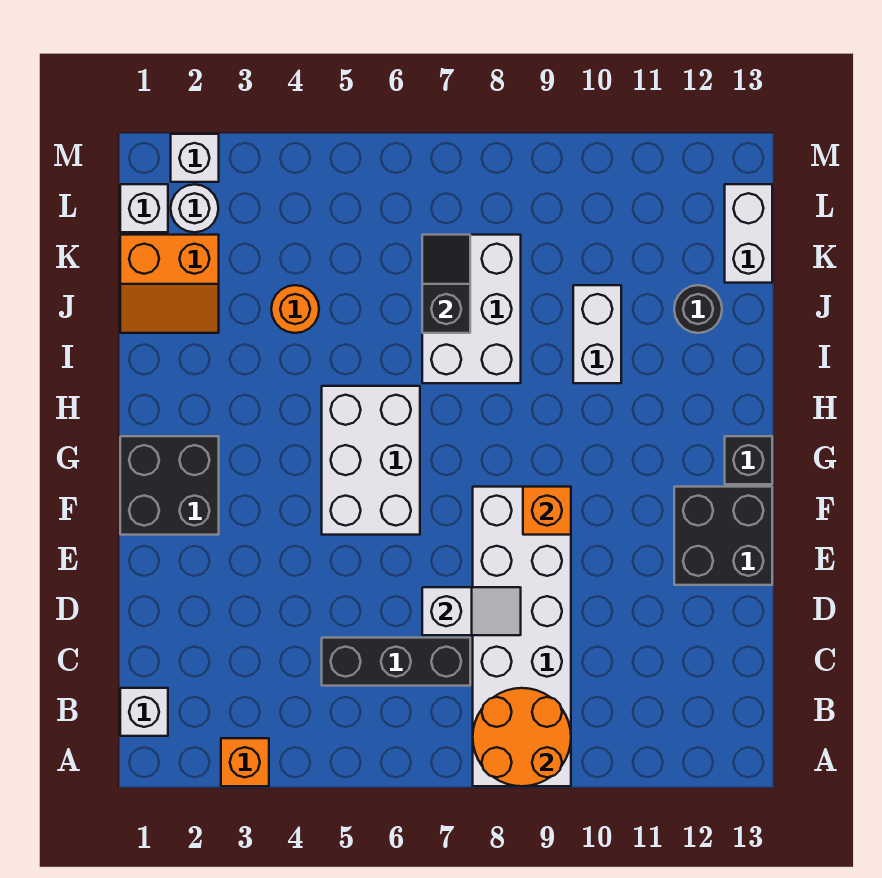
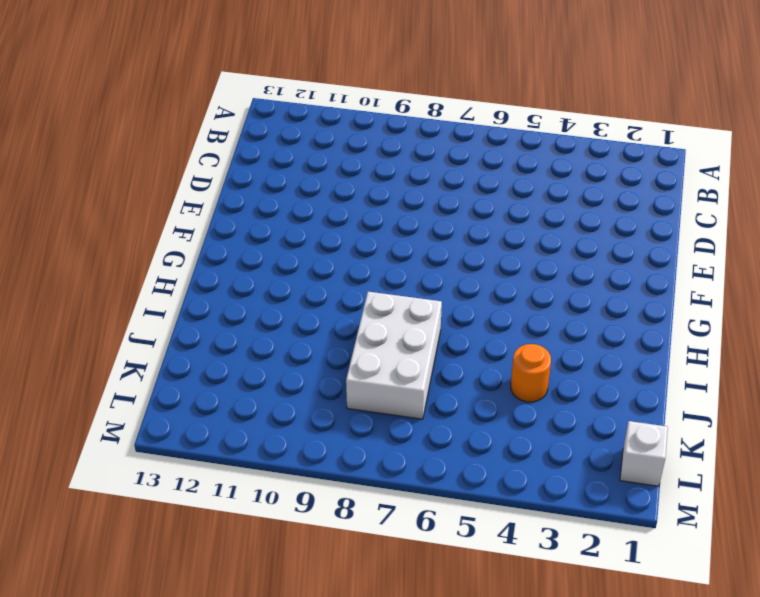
none -> orange brick A3 level 1
none -> white brick A8:F9 level 1
none -> white brick B1 level 1

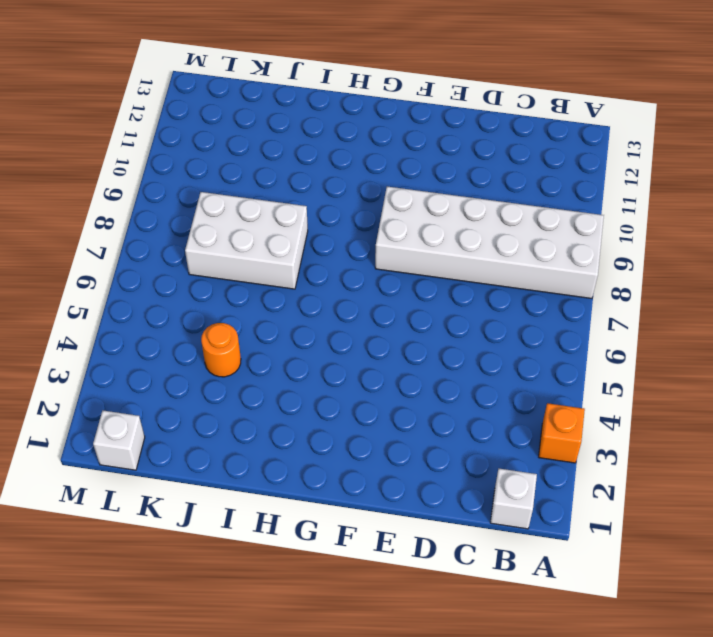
none -> black brick C5:C7 level 1
none -> black brick E12:F13 level 1
none -> black brick F1:G2 level 1

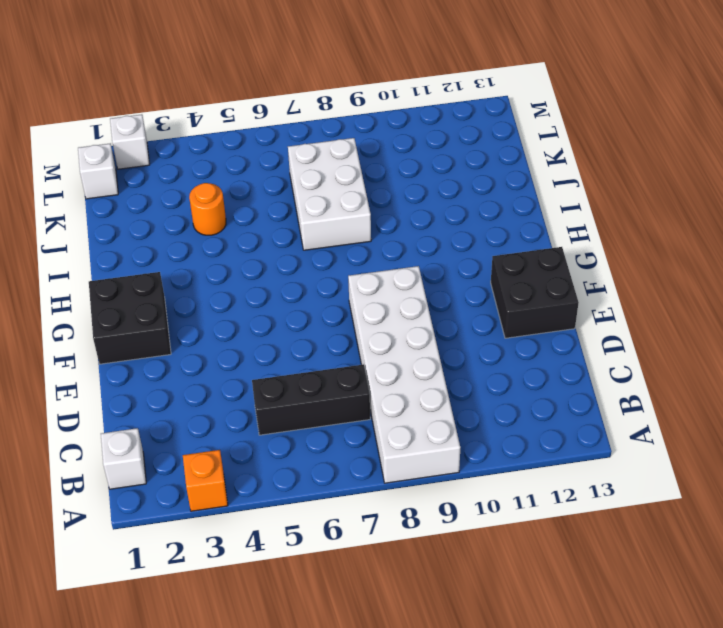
none -> white brick F5:H6 level 1
none -> black brick G13 level 1
none -> white brick I10:J10 level 1

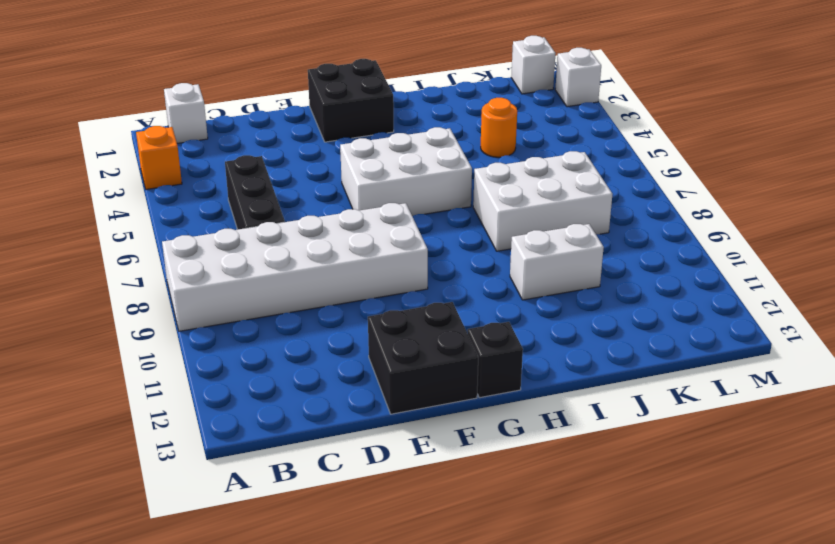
none -> orange slope J1:K2 level 1 top K
none -> black round brick J12 level 1
none -> white brick K13:L13 level 1

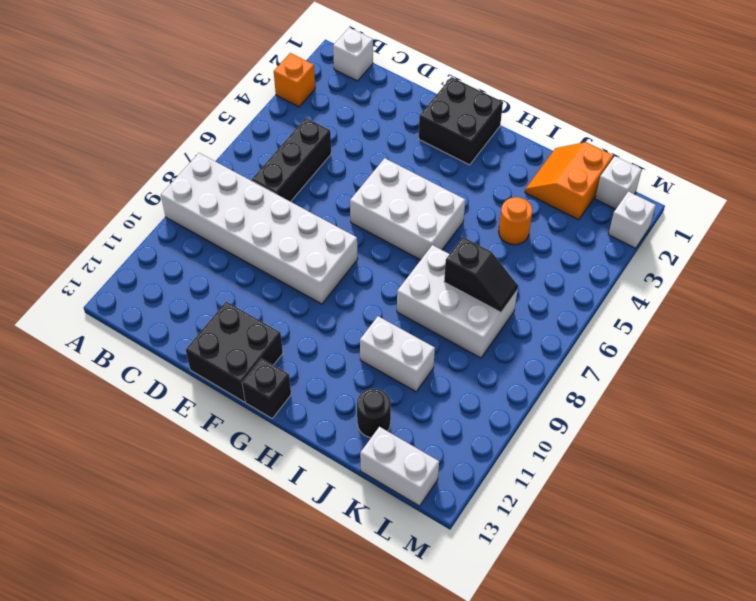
none -> white round brick L2 level 1
none -> orange round brick A8:B9 level 2
none -> white slope D7:D8 level 2 top 7

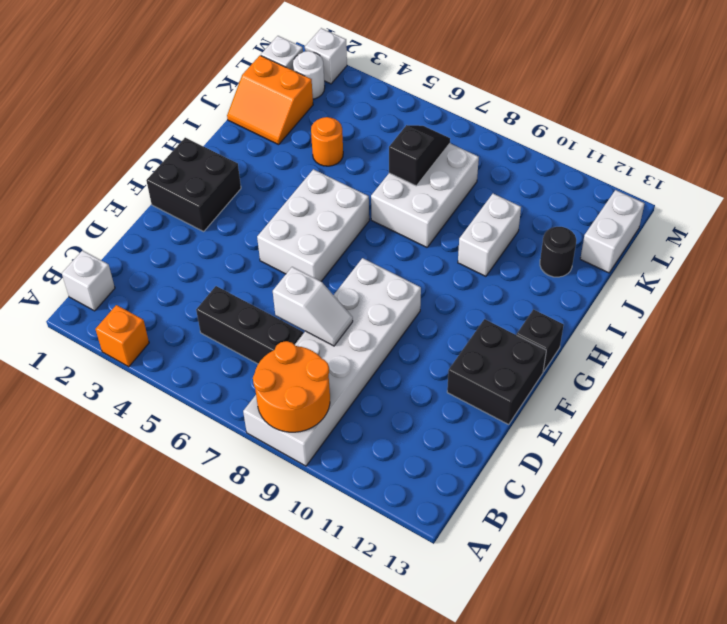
none -> orange brick F9 level 2

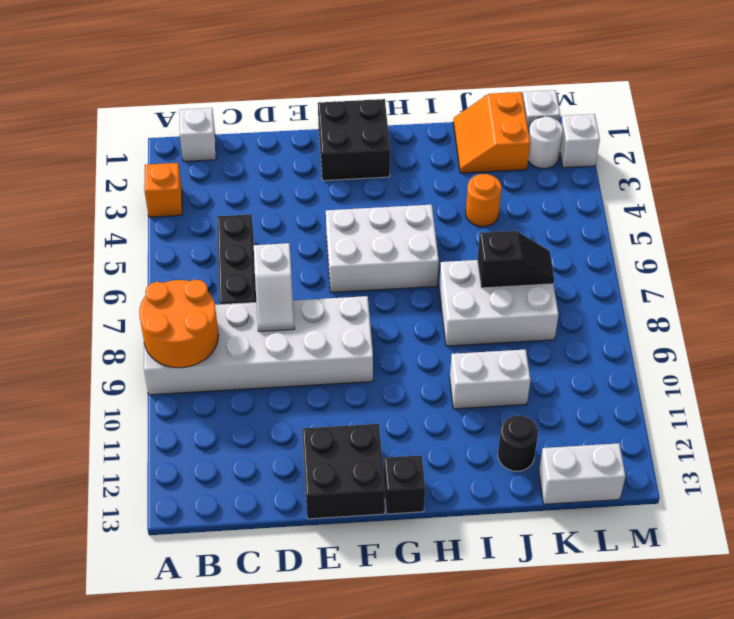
none -> orange brick F9 level 2

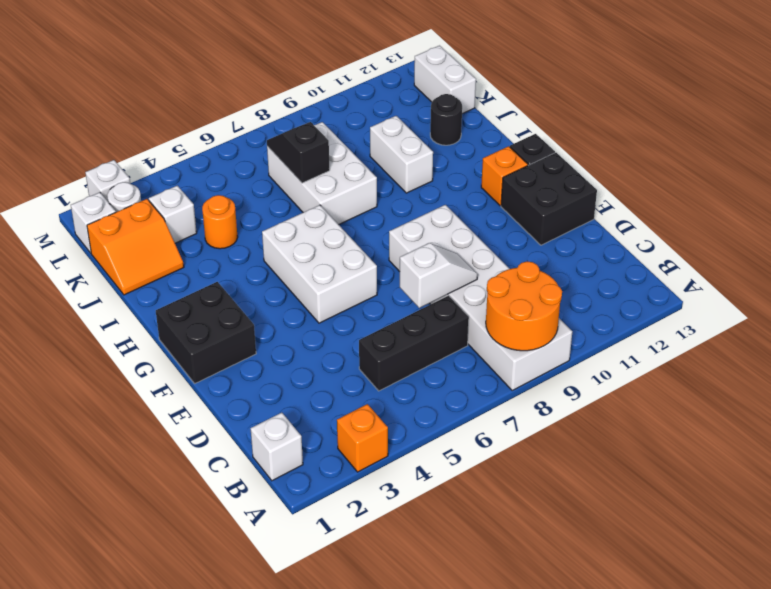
orange brick G12 level 1 -> orange brick F9 level 2
white brick K3 level 1 -> none

